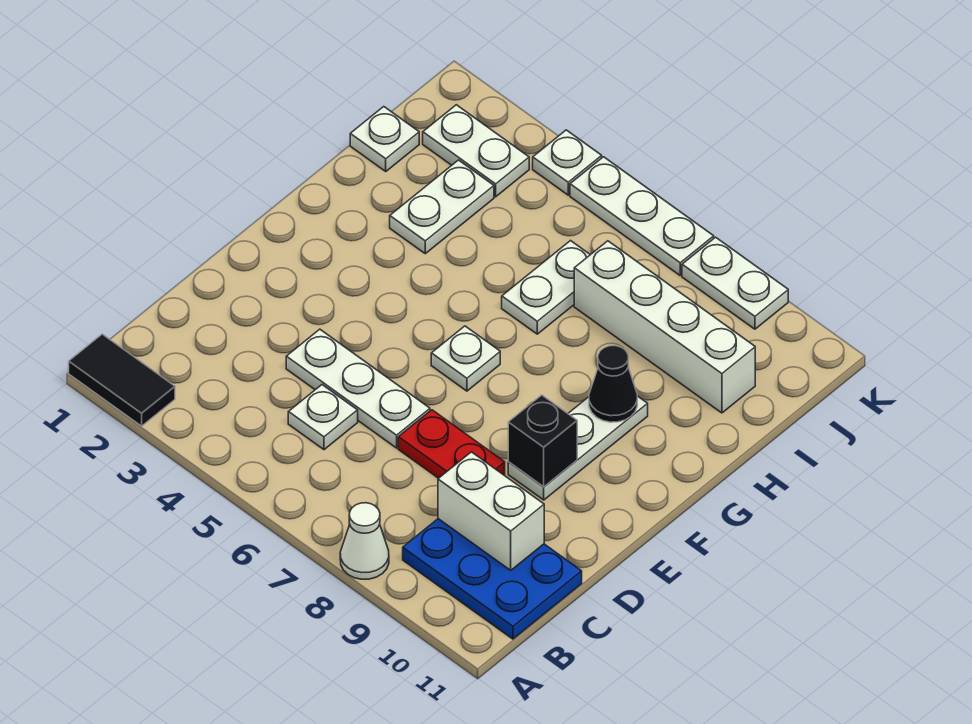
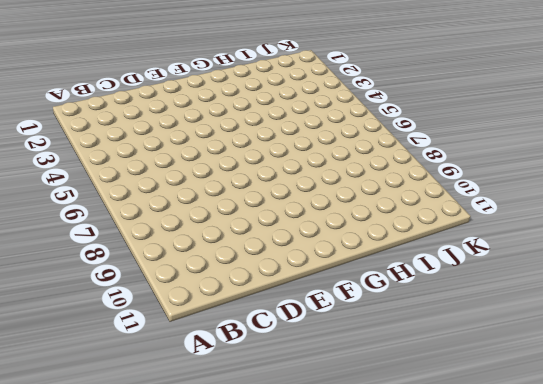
none -> black tile A1:A2 level 1
none -> white cone A8 level 1
none -> blue plate B9:C11 level 1

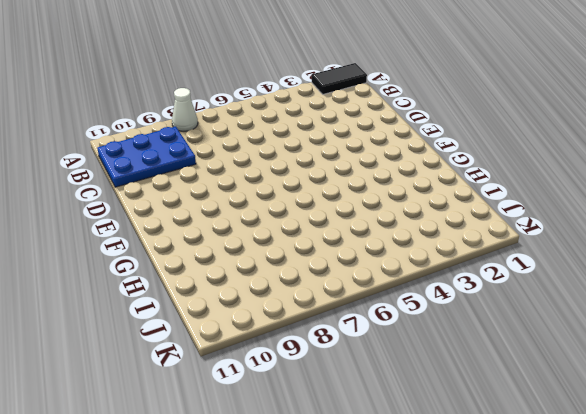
none -> white plate C5 level 1
none -> white plate D4:D6 level 1
none -> red plate D7:D8 level 1

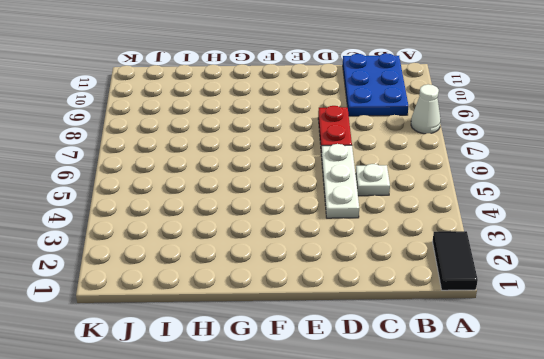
none -> white plate E9:G9 level 1
none -> white plate F6 level 1
none -> white plate H3:I3 level 1

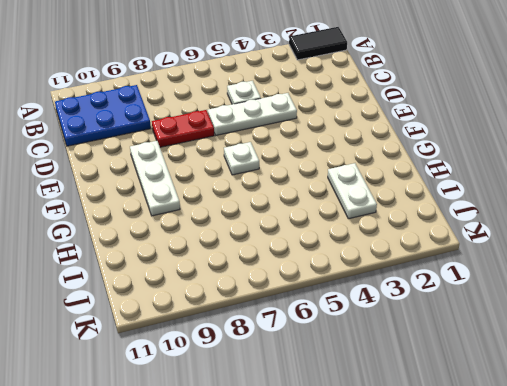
none -> white cone A8 level 1
none -> white plate H6:I6 level 1
none -> white plate I1 level 1

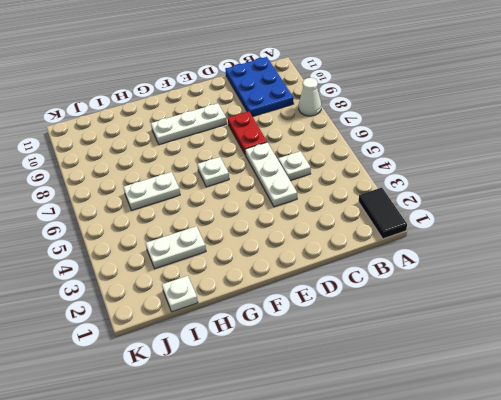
none -> white brick I7:I10 level 1
none -> white plate J2:J3 level 1
none -> white plate K4 level 1

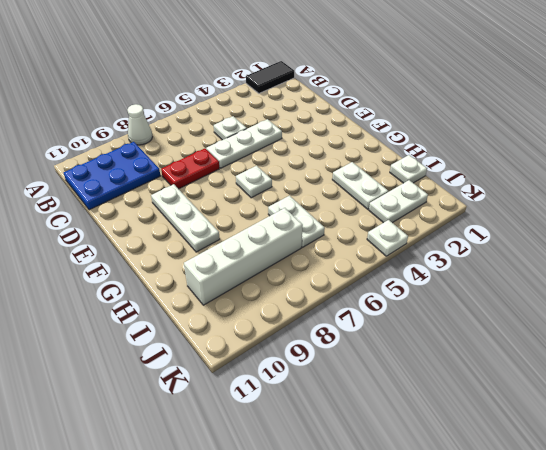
none -> white plate K5:K7 level 1
none -> white plate K8:K9 level 1
none -> white brick C9:C10 level 2

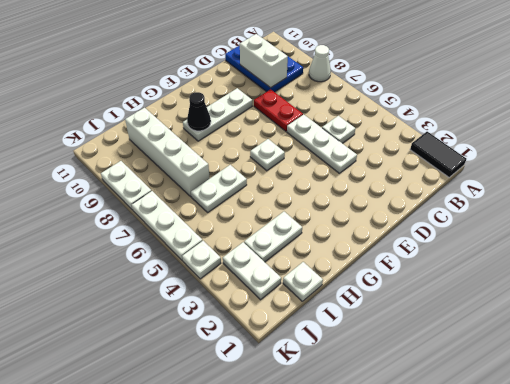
none -> black brick E9 level 2

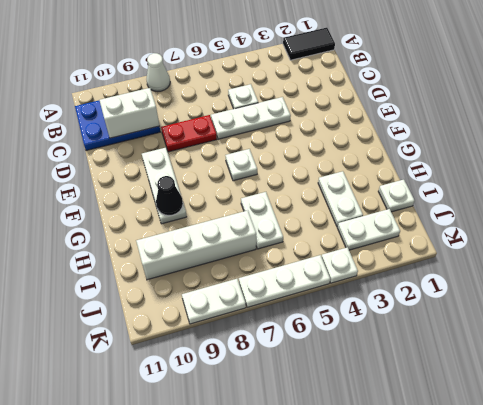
none -> black brick E9 level 2

